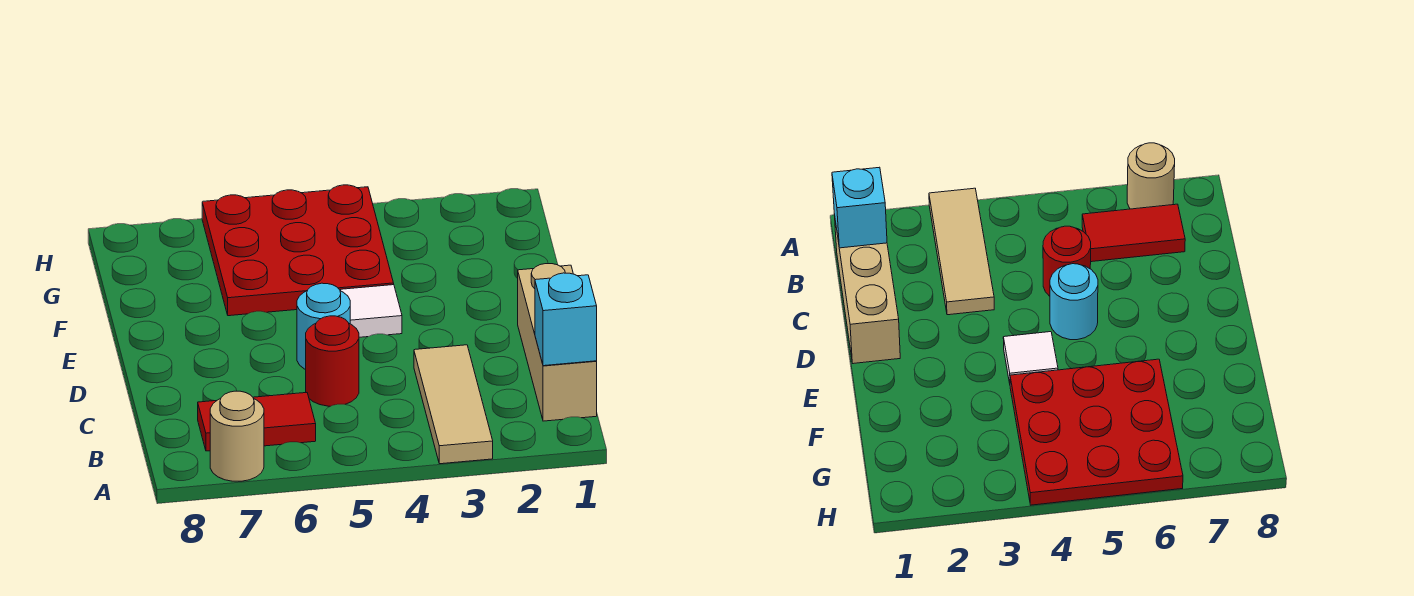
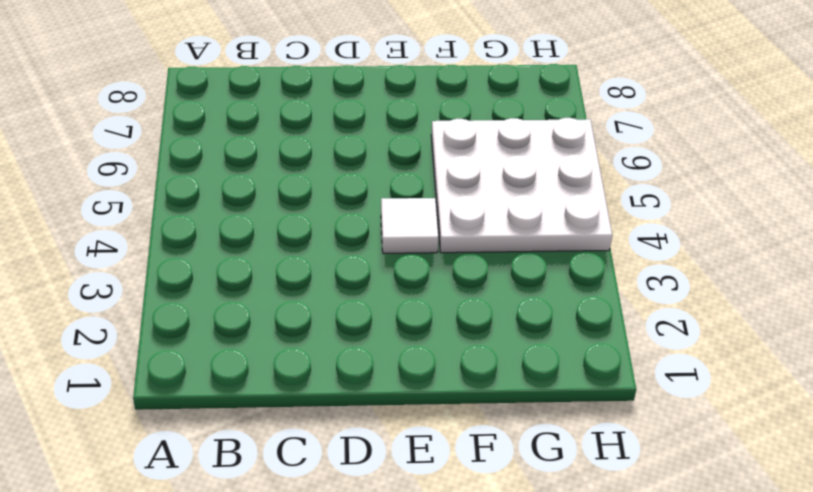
white plate F4:H6 level 1 -> red plate F4:H6 level 1
none -> tan tile A3:C3 level 1
none -> tan round brick A7 level 1

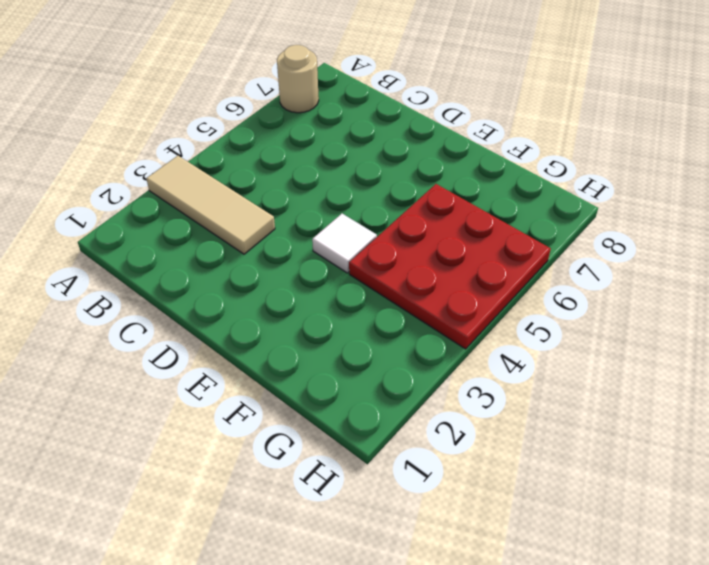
none -> tan brick B1:D1 level 1
none -> red tile B6:B7 level 1

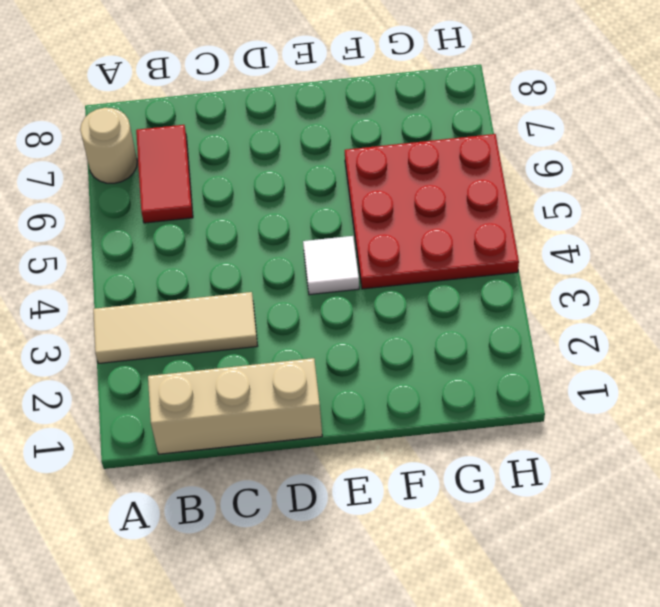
none -> red round brick C5 level 1
none -> cyan round brick D5 level 1

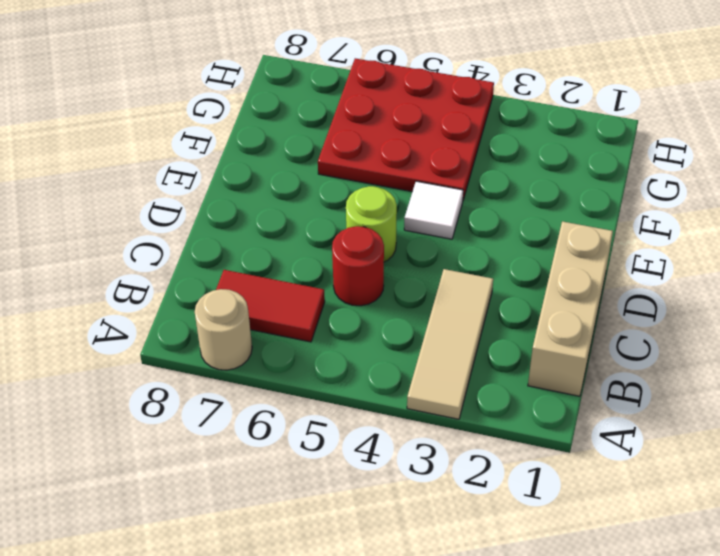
lime round brick D5 level 1 -> cyan round brick D5 level 1
none -> cyan brick B1 level 2

